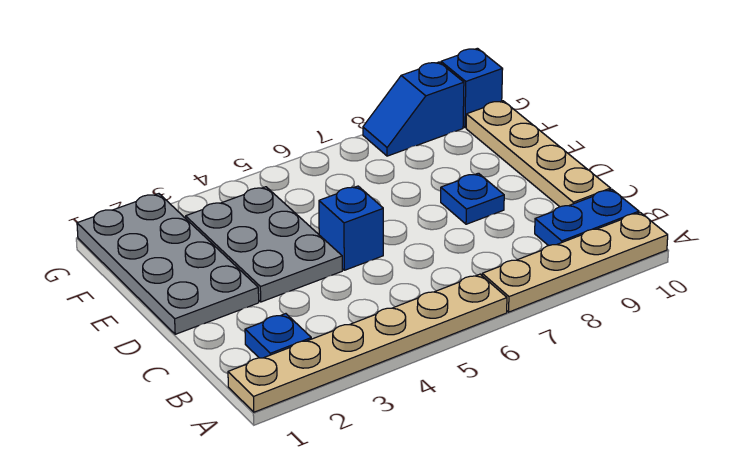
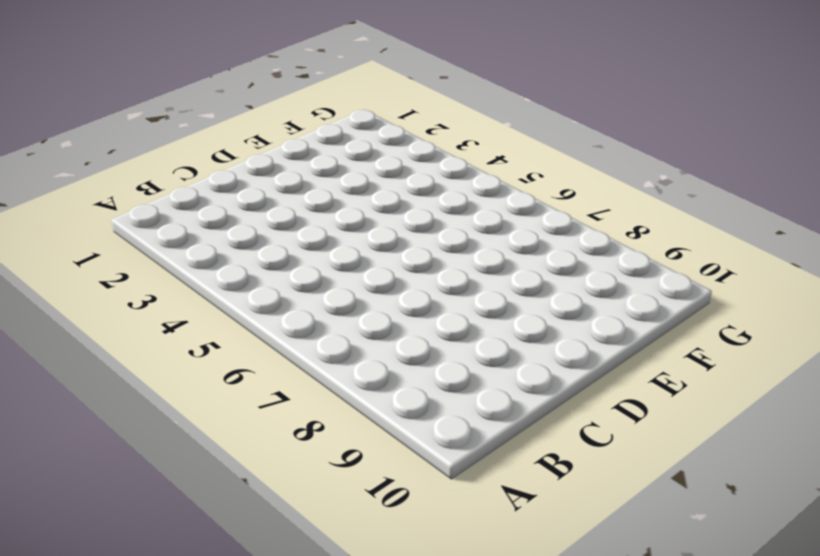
none -> tan plate A1:A6 level 1
none -> tan plate A7:A10 level 1

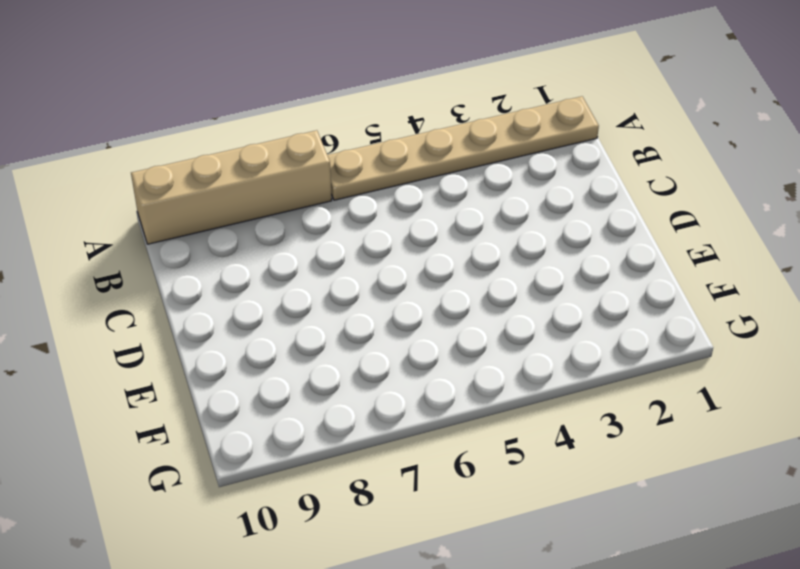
tan brick A7:A10 level 1 -> tan plate A7:A10 level 1
none -> blue plate B2 level 1
none -> blue plate B9:B10 level 1

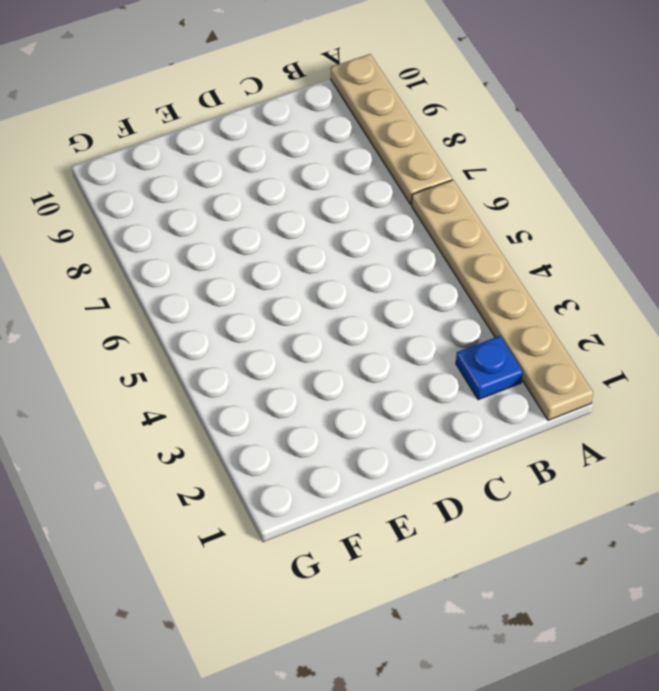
none -> blue plate B9:B10 level 1
none -> tan plate C10:F10 level 1

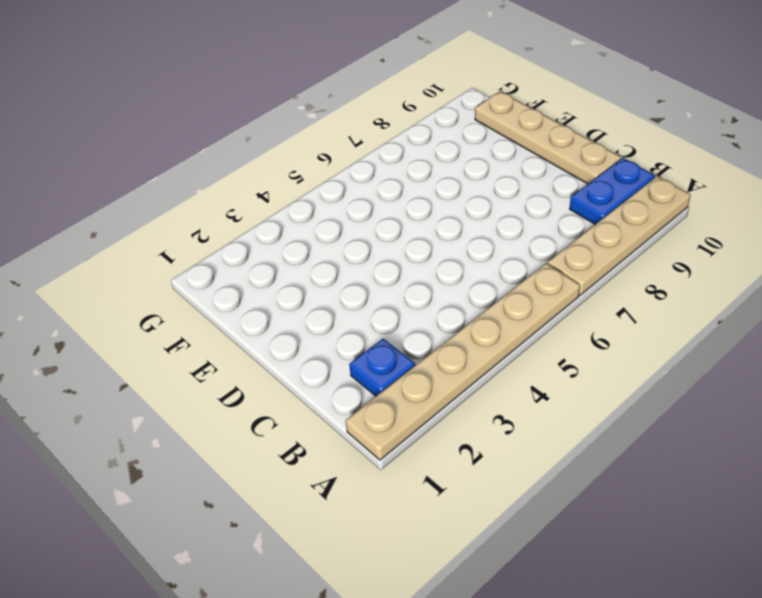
none -> grey plate D1:G2 level 1
none -> grey plate D3:F4 level 1

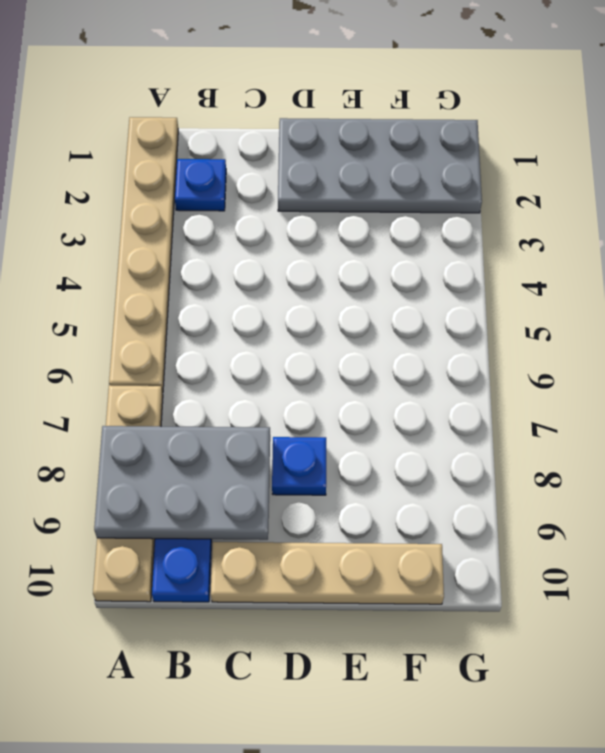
grey plate A8:C9 level 2 -> grey plate D3:F4 level 1
none -> blue brick D5 level 1
none -> blue slope G8:G9 level 1 top 9

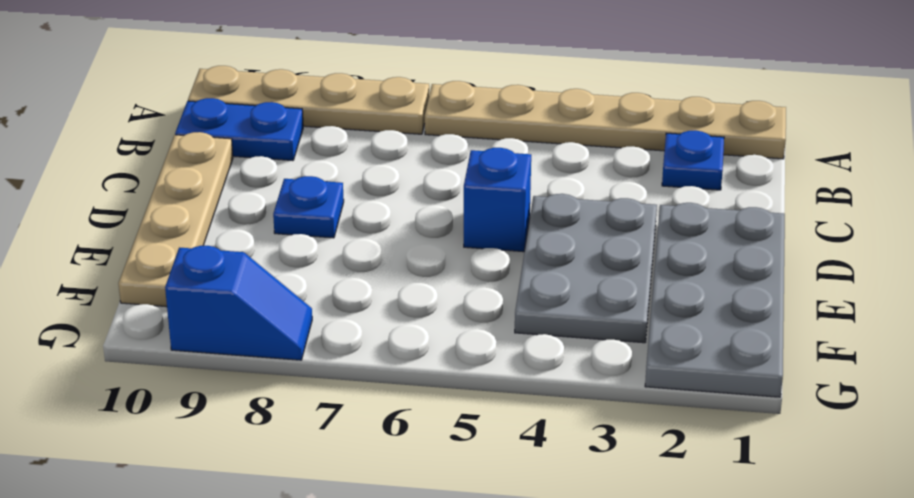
none -> blue brick G10 level 1

